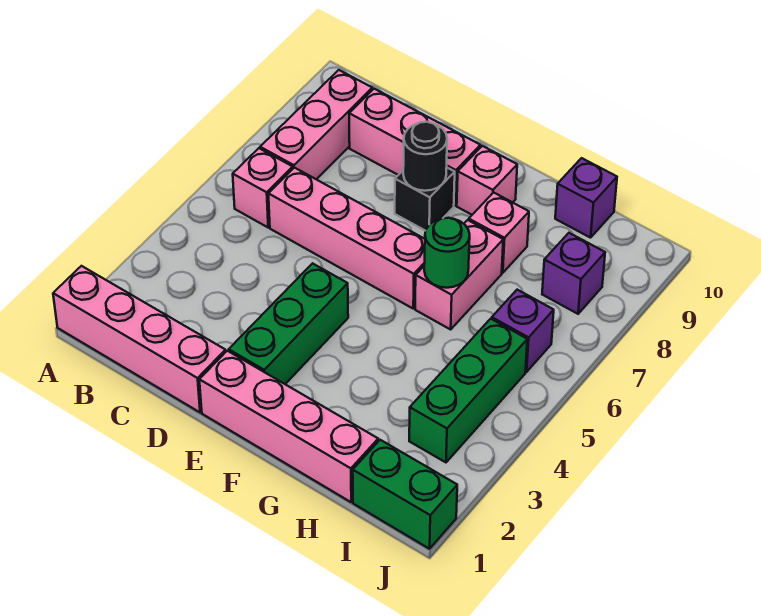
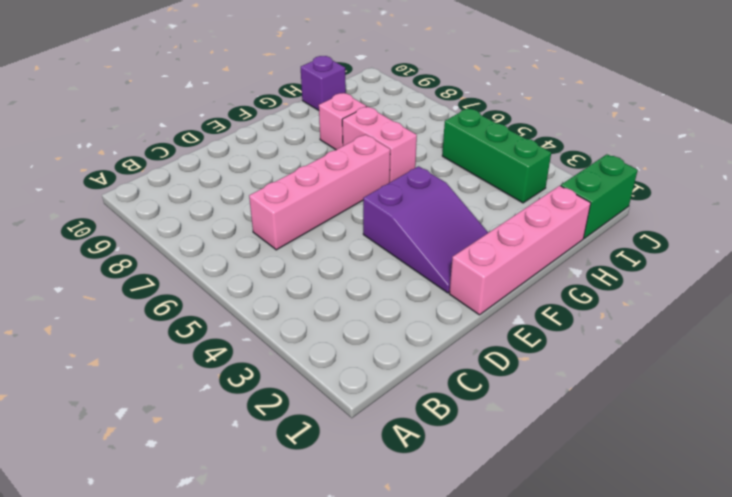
purple slope E2:F4 level 1 top 4 -> green brick E2:E4 level 1
none -> pink brick A1:D1 level 1
none -> pink brick B6 level 1
none -> pink brick B7:B9 level 1

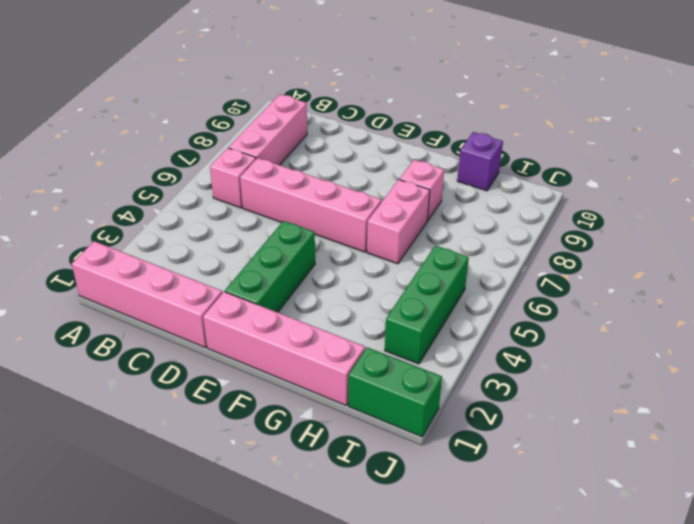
none -> pink brick C9:E9 level 1
none -> black brick E8 level 1
none -> pink brick F9 level 1

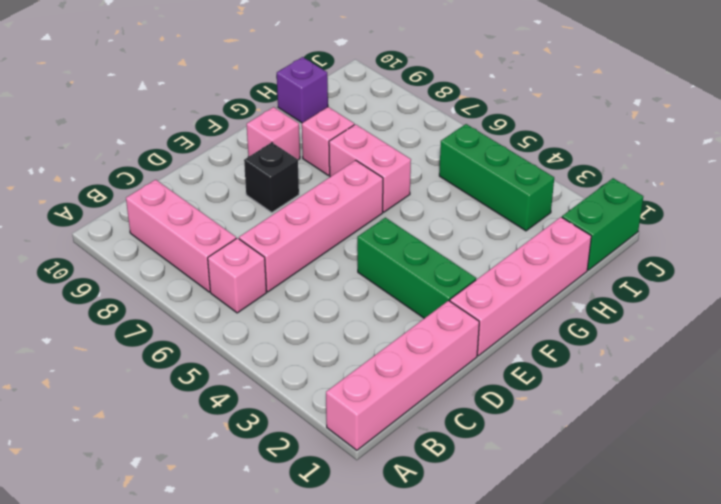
none -> pink brick C9:E9 level 1
none -> purple brick I6 level 1
none -> purple brick I8 level 1

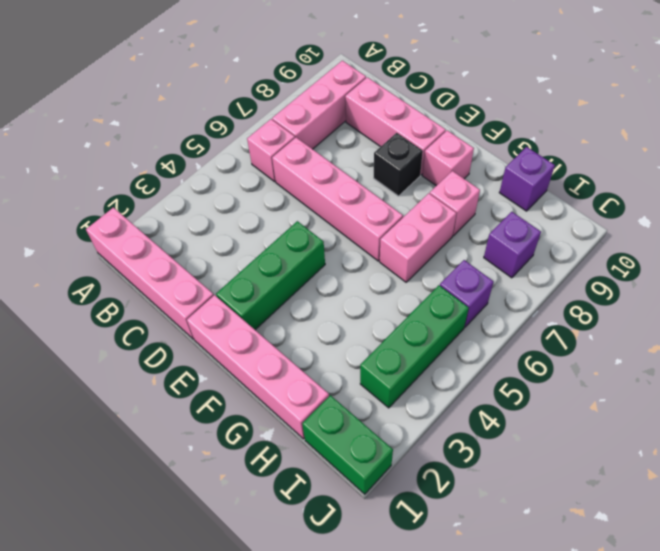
none -> black round brick E8 level 2
none -> green round brick G6 level 2

